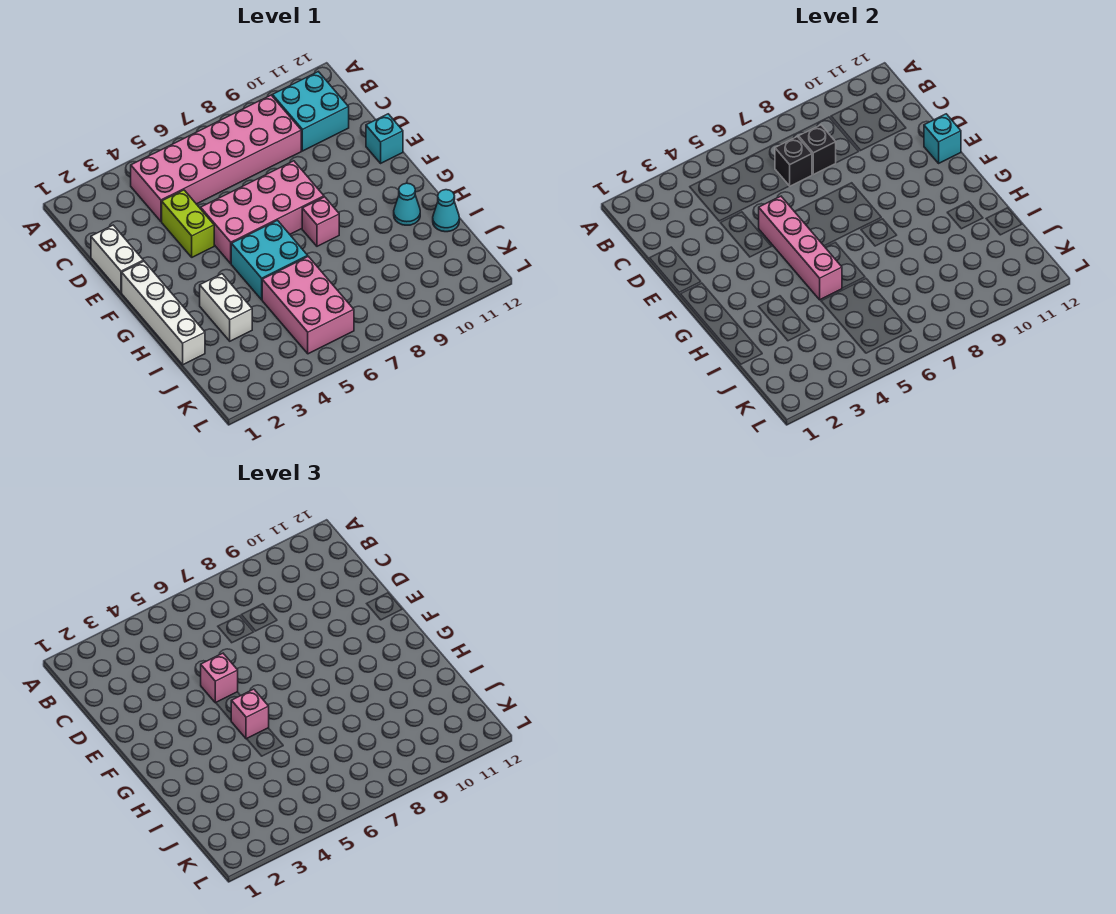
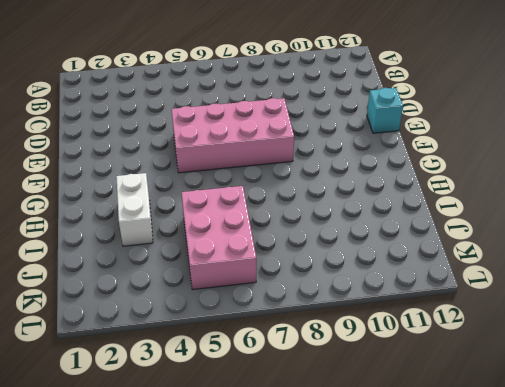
none -> pink brick B4:C9 level 1
none -> cyan brick B10:C11 level 1
none -> white brick D1:E1 level 1

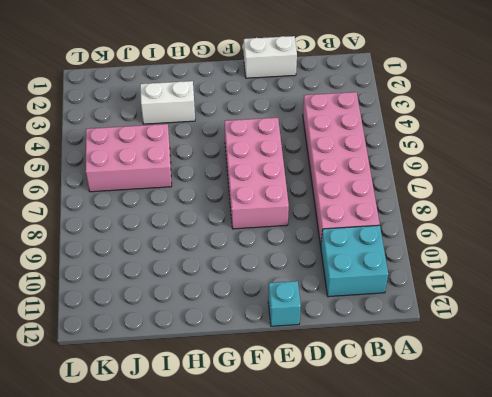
none -> lime brick D4:E4 level 1
none -> white brick F1:I1 level 1
none -> cyan brick G5:H6 level 1

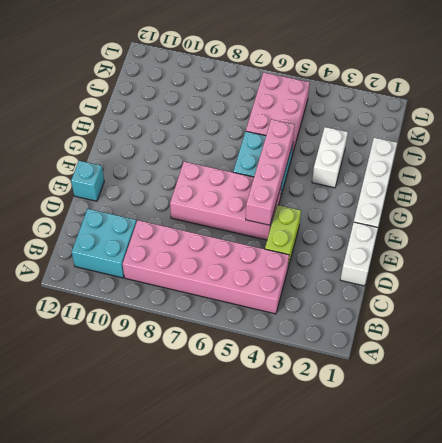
none -> pink brick G8 level 1
none -> cyan cone H11 level 1
none -> cyan cone I12 level 1

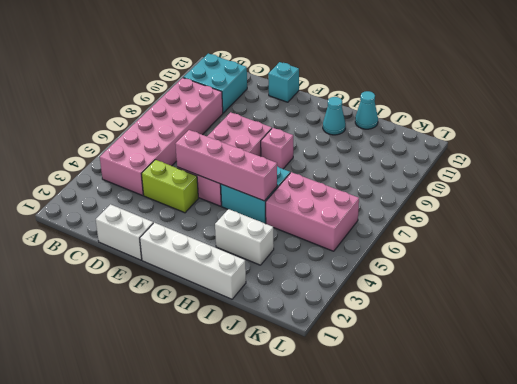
none -> black brick C7 level 2
none -> black brick C8 level 2
none -> cyan brick E12 level 2

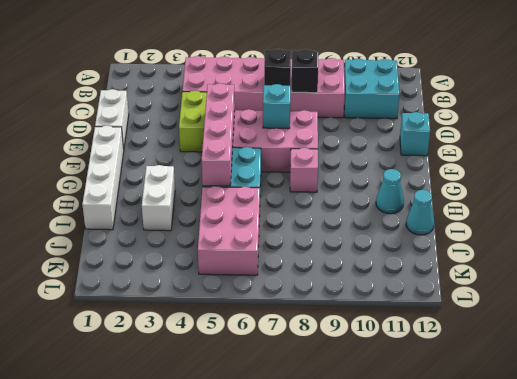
cyan brick E7 level 2 -> cyan brick E12 level 2
none -> pink brick E5 level 3
none -> pink brick G5 level 3

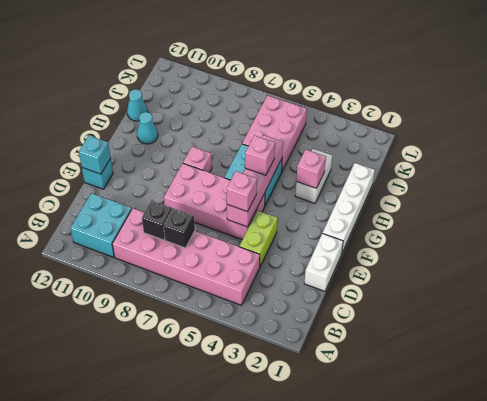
pink brick H3 level 2 -> none

